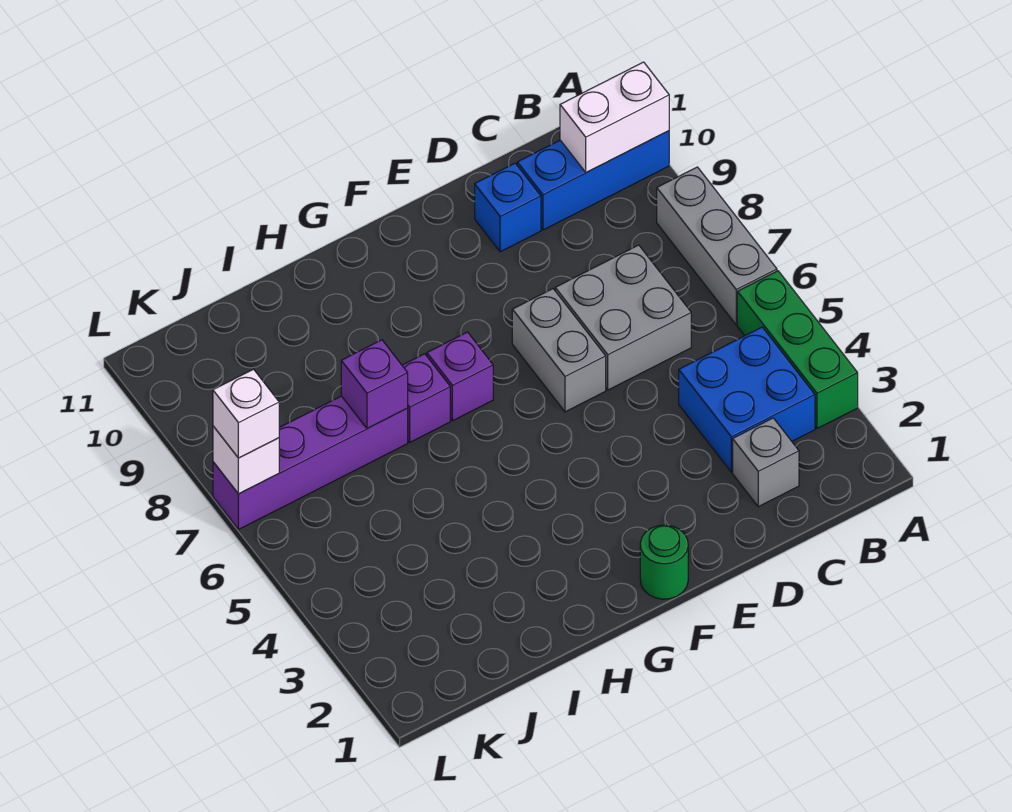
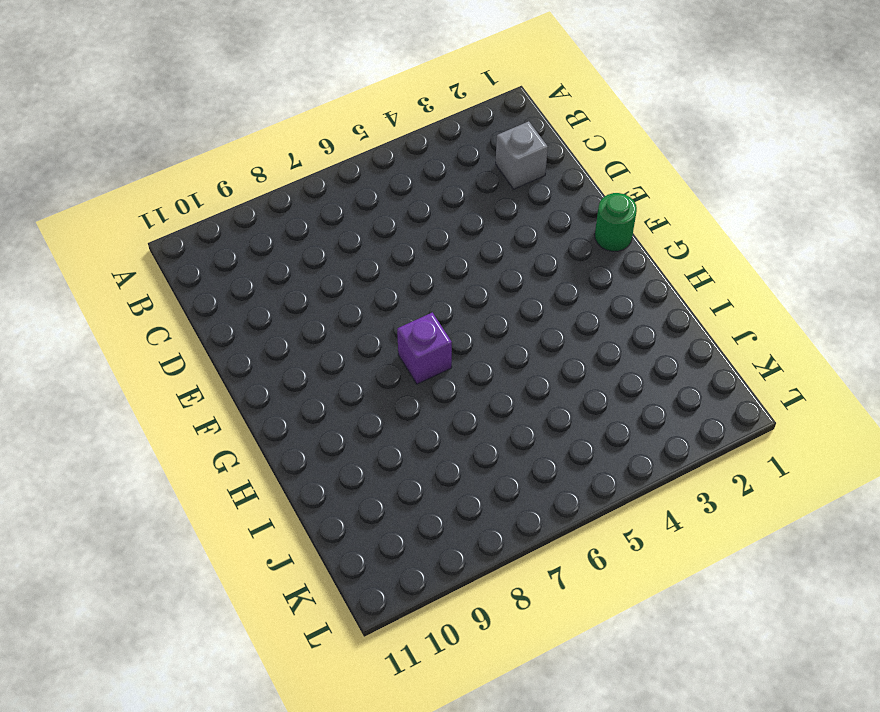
none -> green brick A3:A5 level 1
none -> grey brick A6:A8 level 1
none -> blue brick A10:C10 level 1

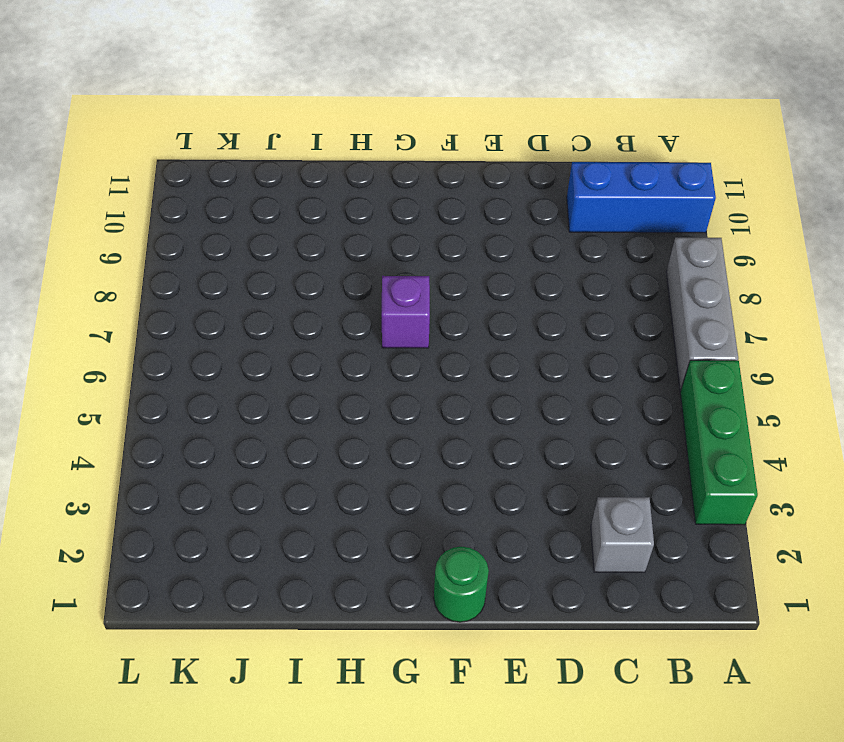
none -> blue brick B3:C4 level 1
none -> grey brick C6:D7 level 1
none -> blue brick D10 level 1

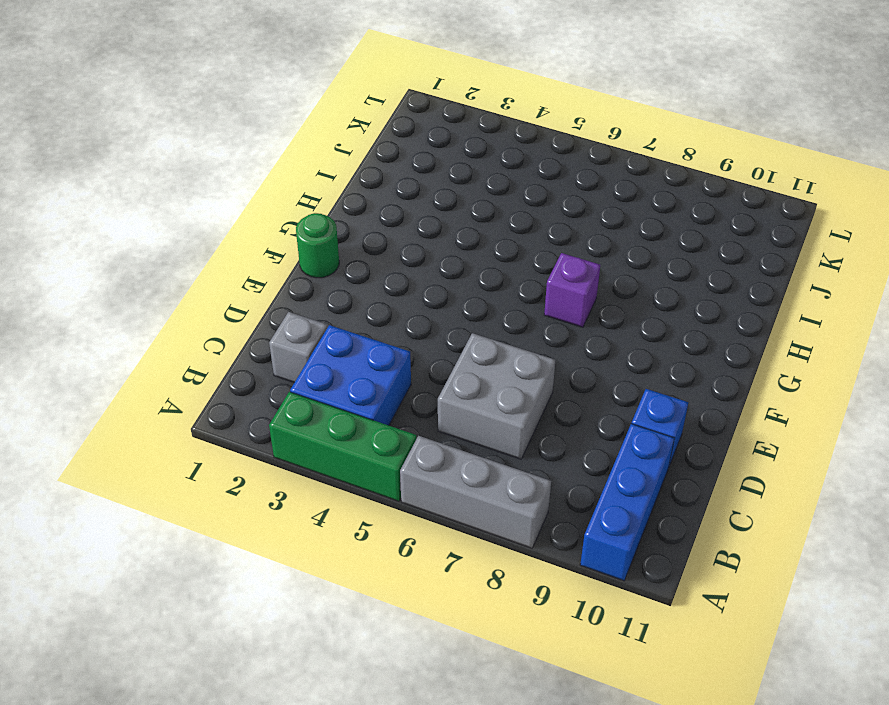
none -> grey brick E6:E7 level 1
none -> purple brick H7 level 1
none -> purple brick I7:L7 level 1

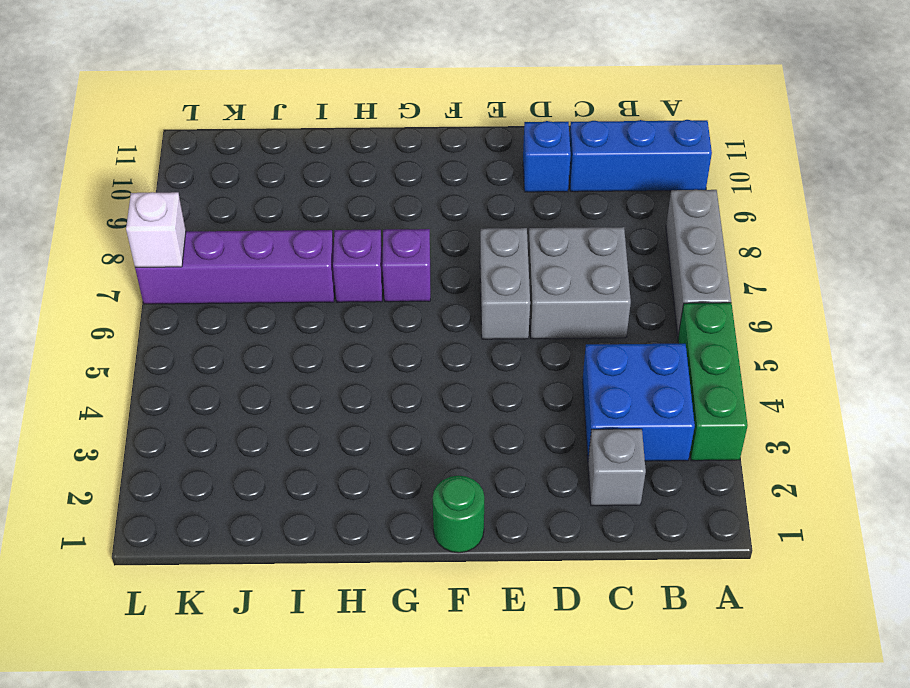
none -> white brick A10:B10 level 2
none -> purple brick I7 level 2
none -> white brick L7 level 3

